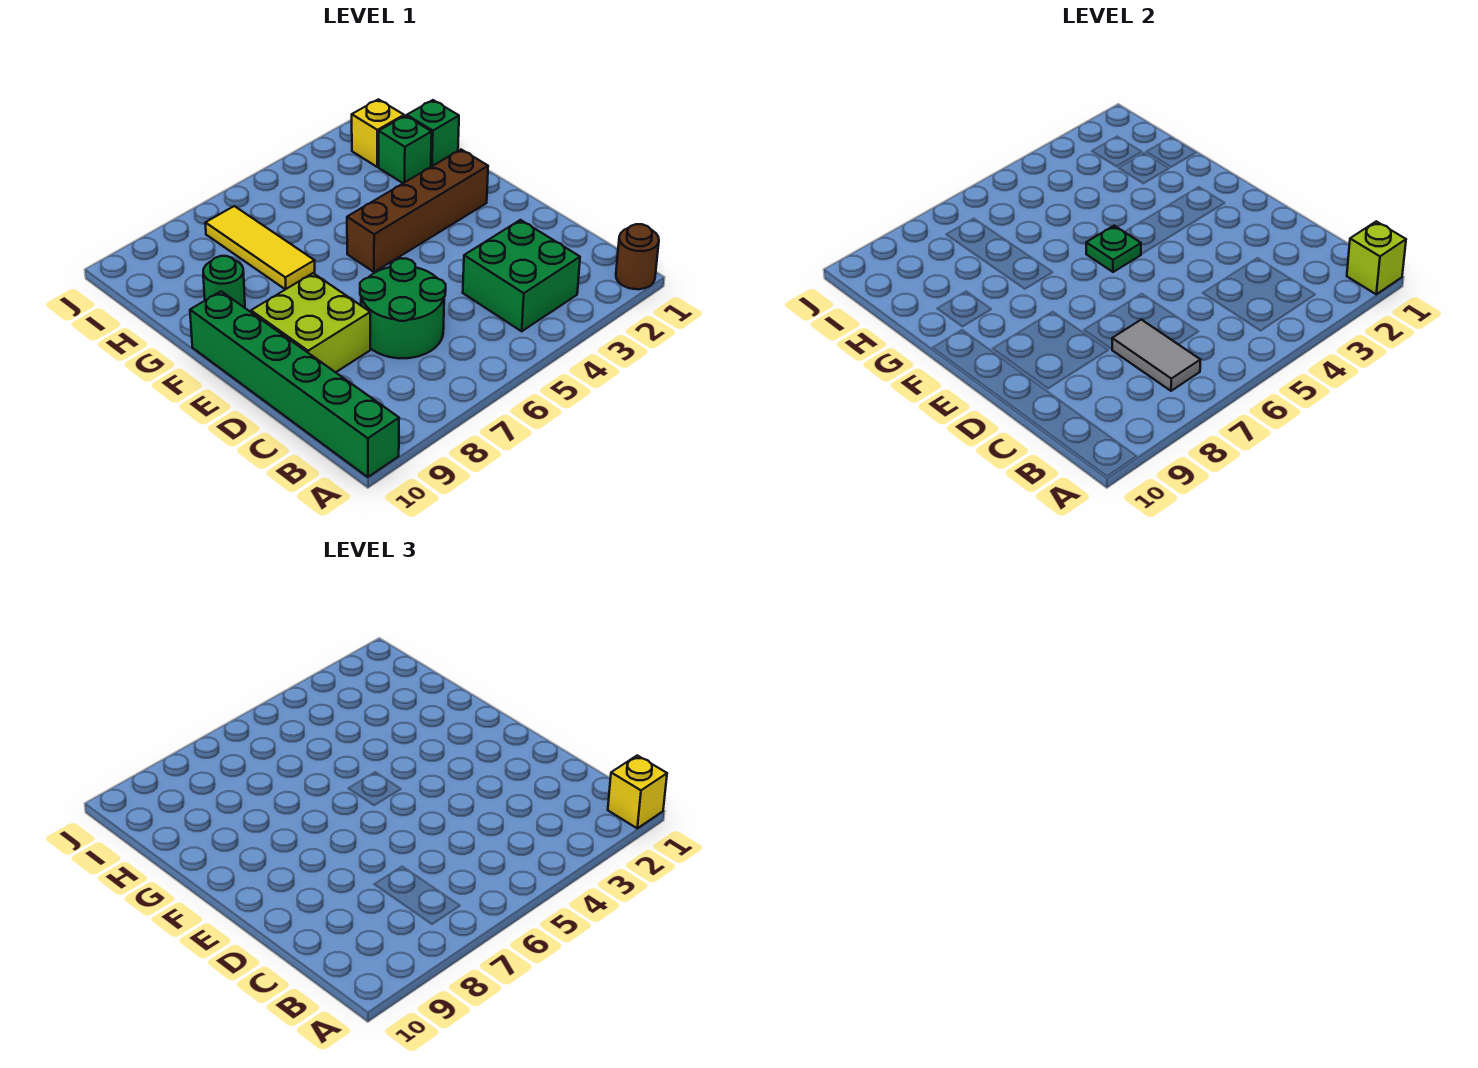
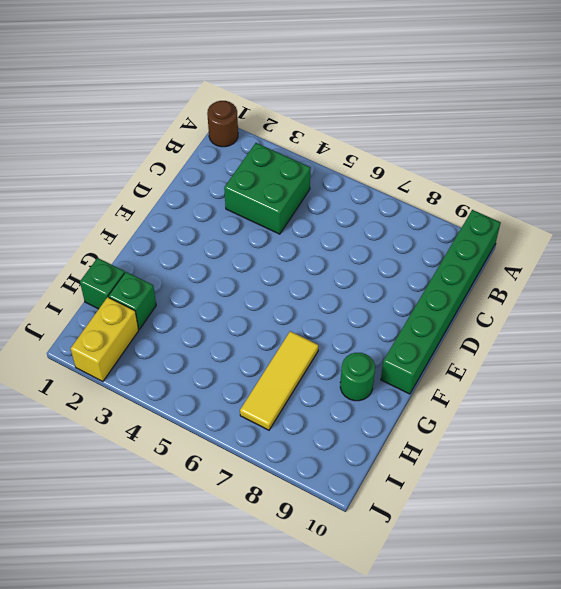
yellow brick I2:J2 level 1 -> yellow brick I2 level 1
none -> green round brick C6:D7 level 1
none -> lime brick D8:E9 level 1
none -> brown brick F2:F5 level 1

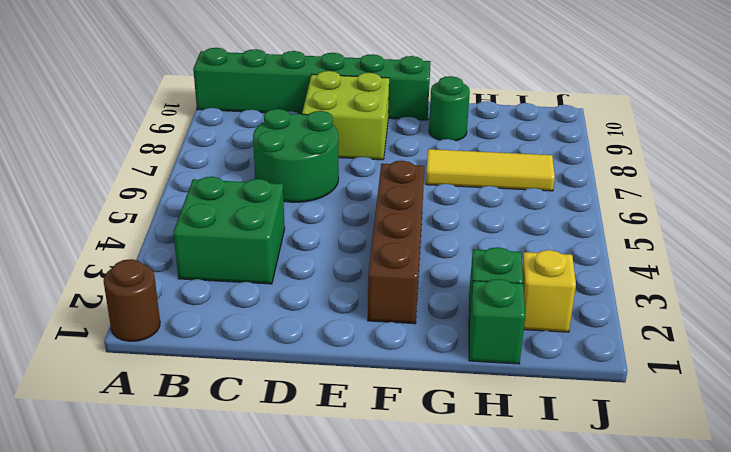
none -> lime brick A1 level 2
none -> grey tile B7:C7 level 2
none -> green plate F5 level 2

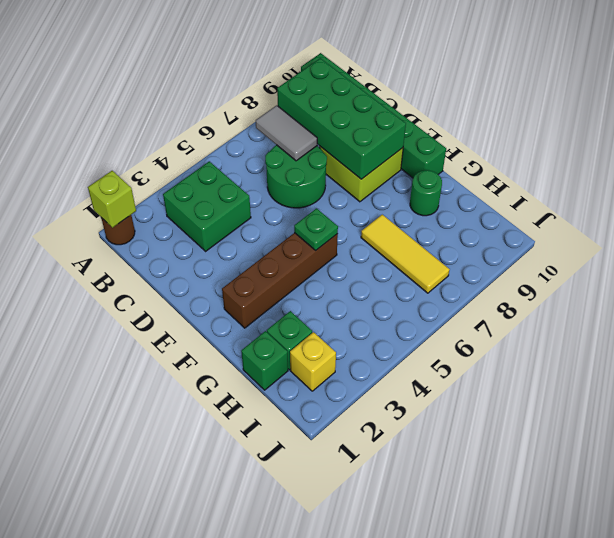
green brick B8:E9 level 2 -> none
none -> yellow brick A1 level 3

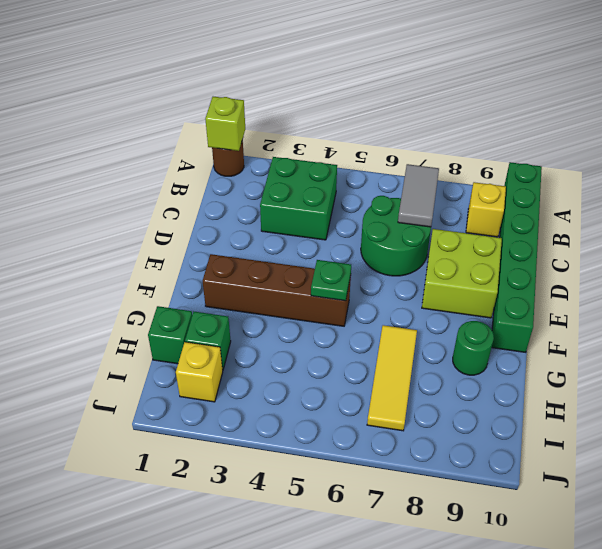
yellow brick B9 level 1 -> yellow brick A1 level 3

